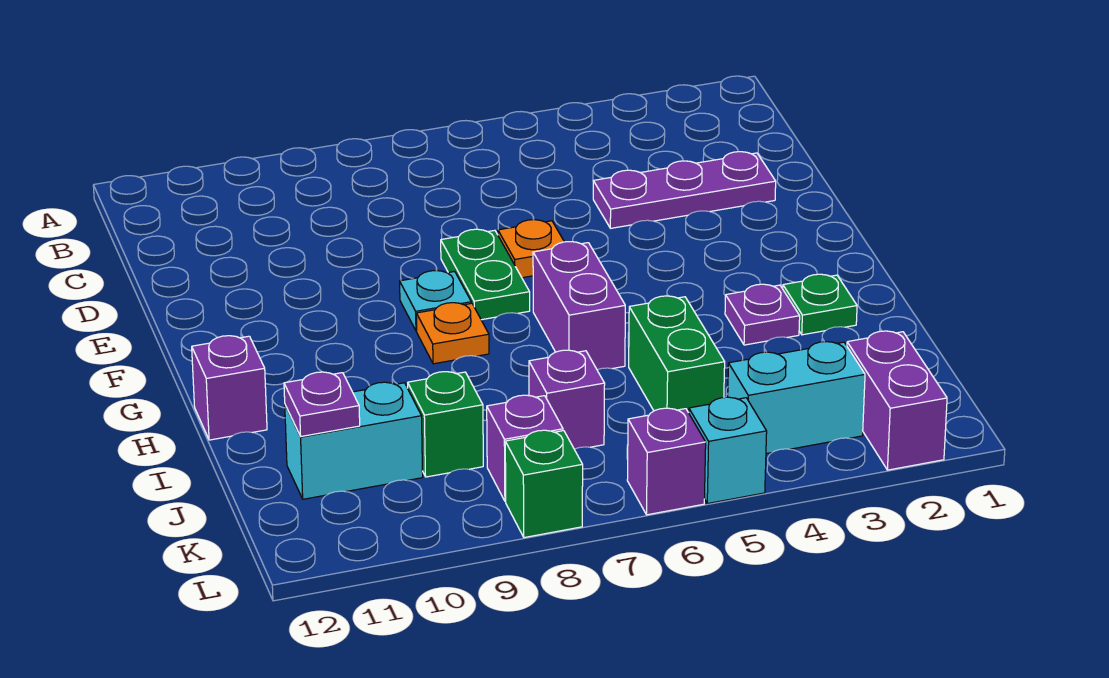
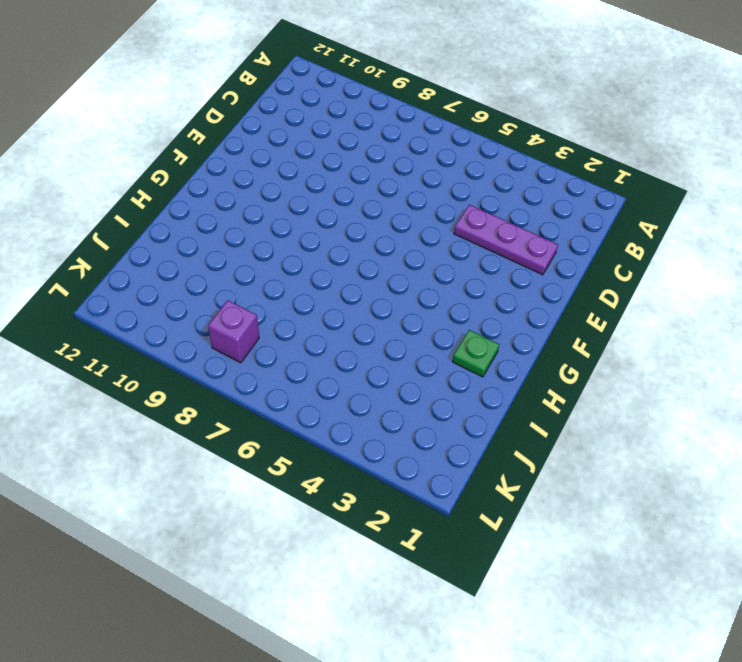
none -> orange plate E6 level 1
none -> green plate E7:F7 level 1
none -> cyan plate F8 level 1

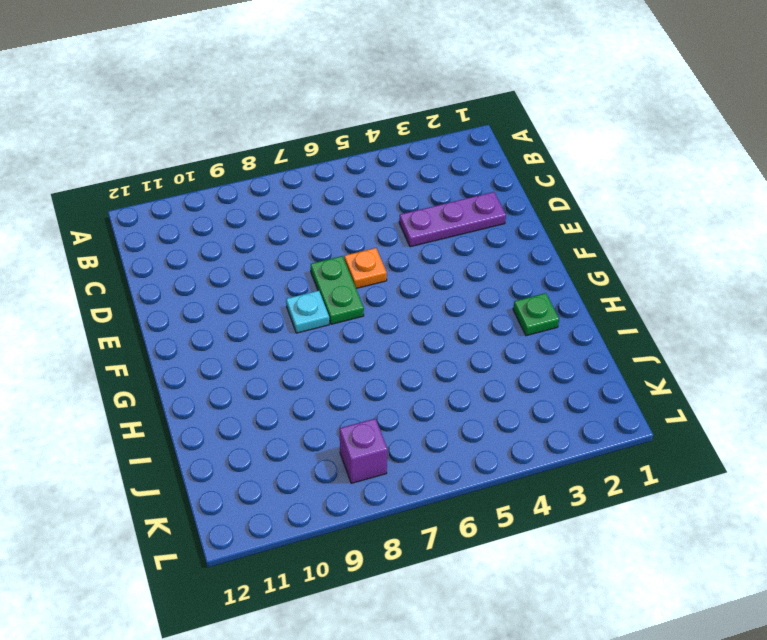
none -> purple brick G6:H6 level 1
none -> orange plate G8 level 1
none -> purple plate H3 level 1

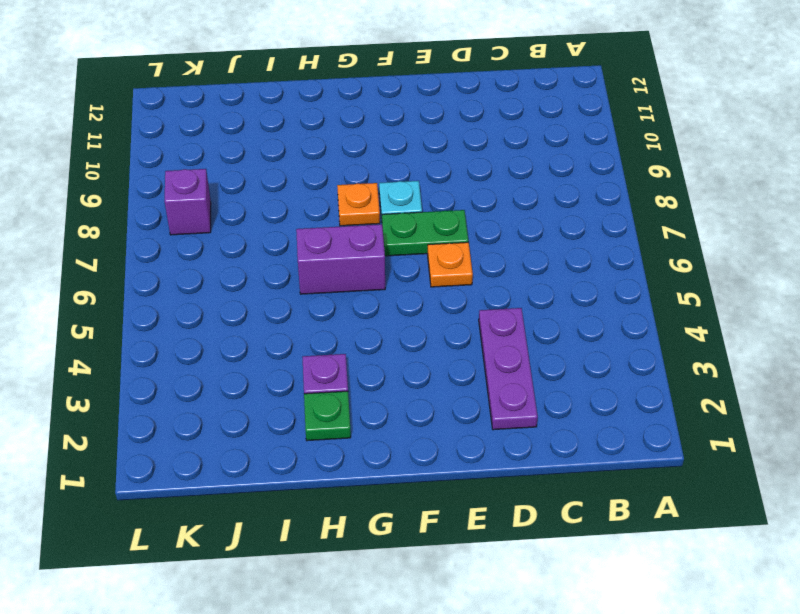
none -> purple brick H12 level 1
none -> green brick I5:J5 level 1
none -> purple brick J7 level 1

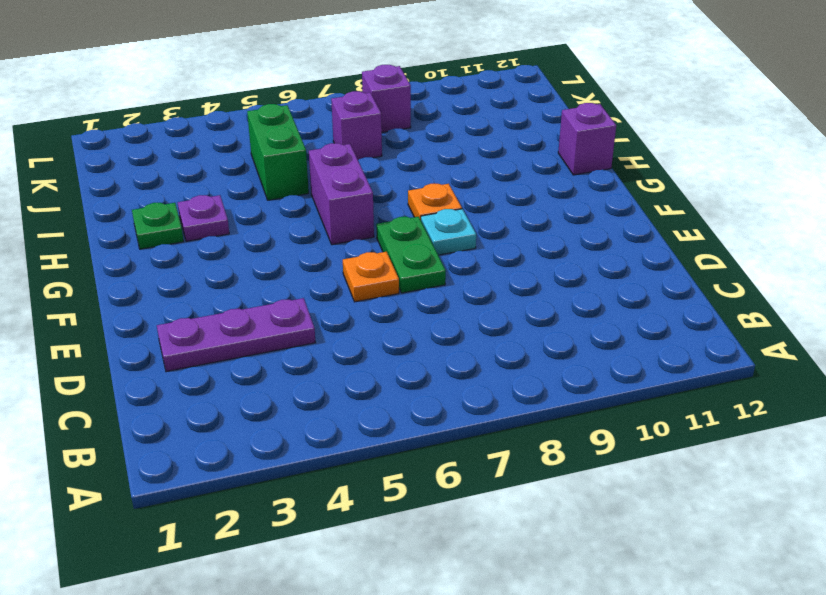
none -> green brick J9 level 1
none -> cyan brick J10:J11 level 1
none -> purple brick K2:L2 level 1

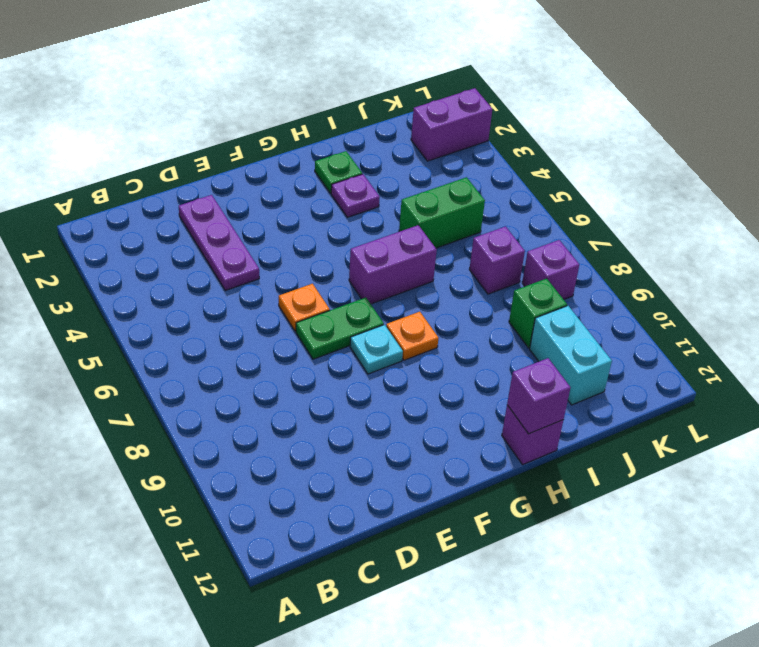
purple brick H12 level 2 -> purple brick L6 level 1
none -> cyan brick K3:K4 level 1
none -> cyan brick L5 level 1
none -> green brick L8 level 1

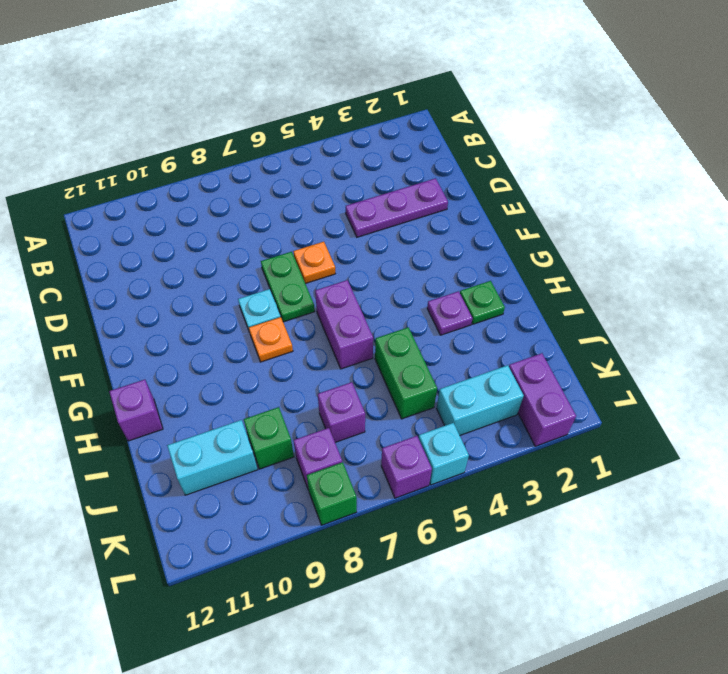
none -> purple plate J11 level 2

